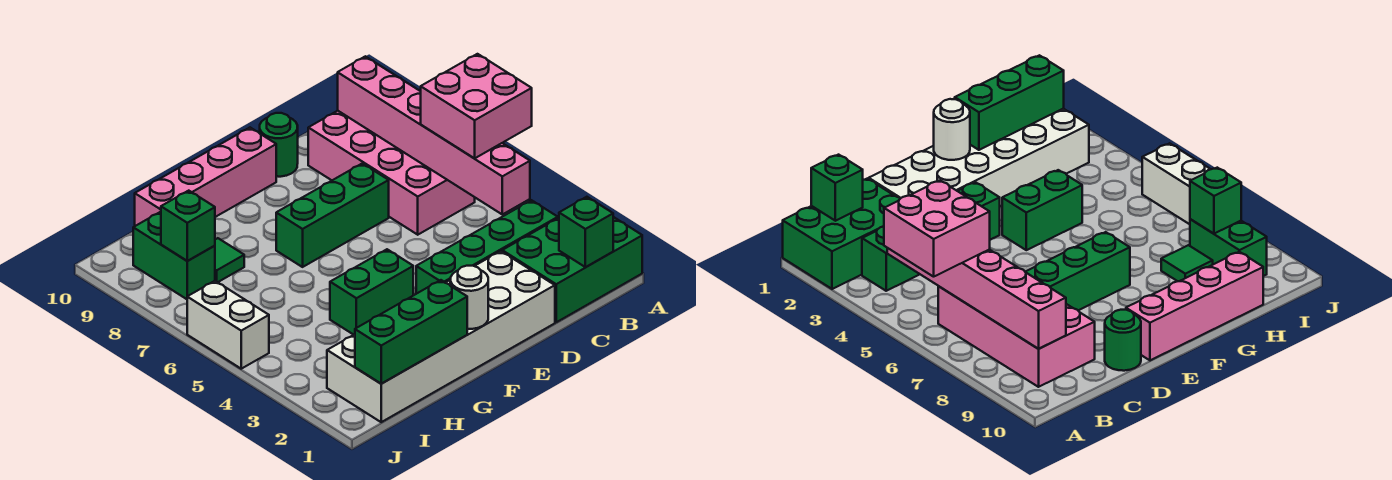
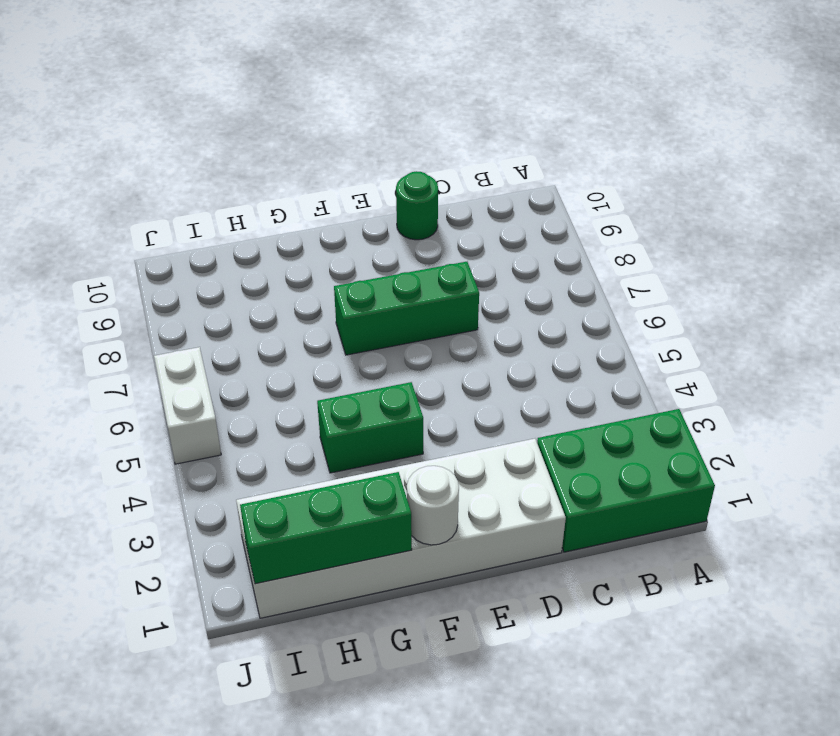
none -> green brick B3:E3 level 1
none -> pink brick B6:C9 level 1
none -> pink brick E10:H10 level 1

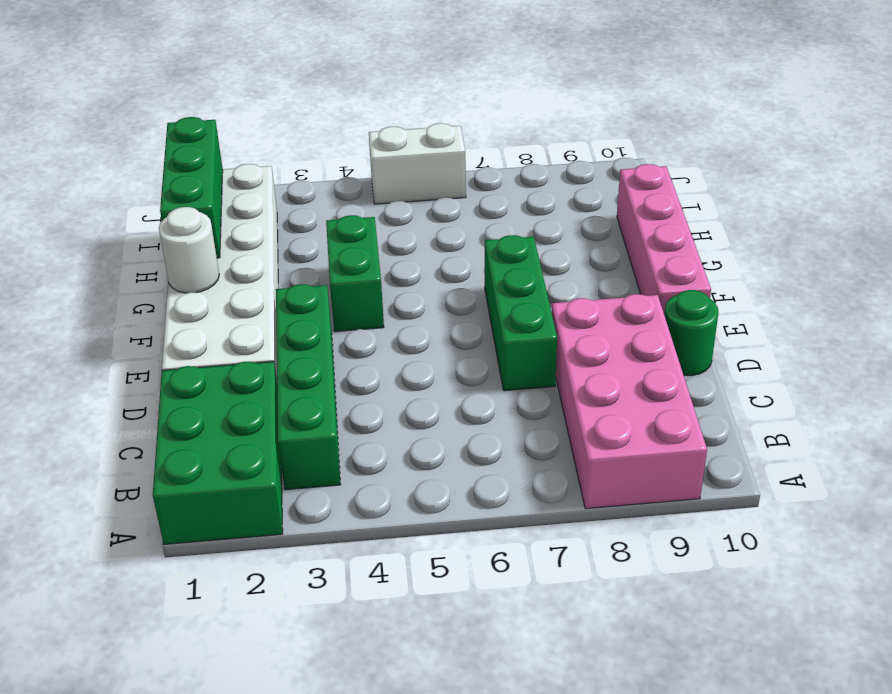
pink brick A8:D9 level 1 -> pink brick B6:C9 level 1
none -> green tile H8 level 1
none -> green brick I8:I9 level 1
none -> green brick B1 level 2

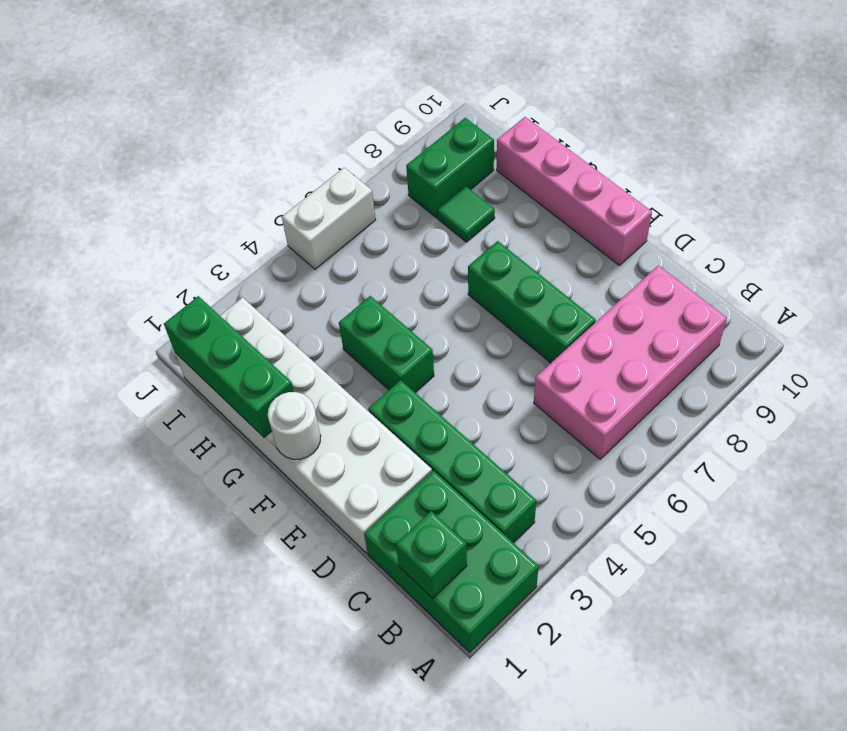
none -> green round brick D10 level 1
none -> pink brick B4:B9 level 2
none -> green brick I8 level 2

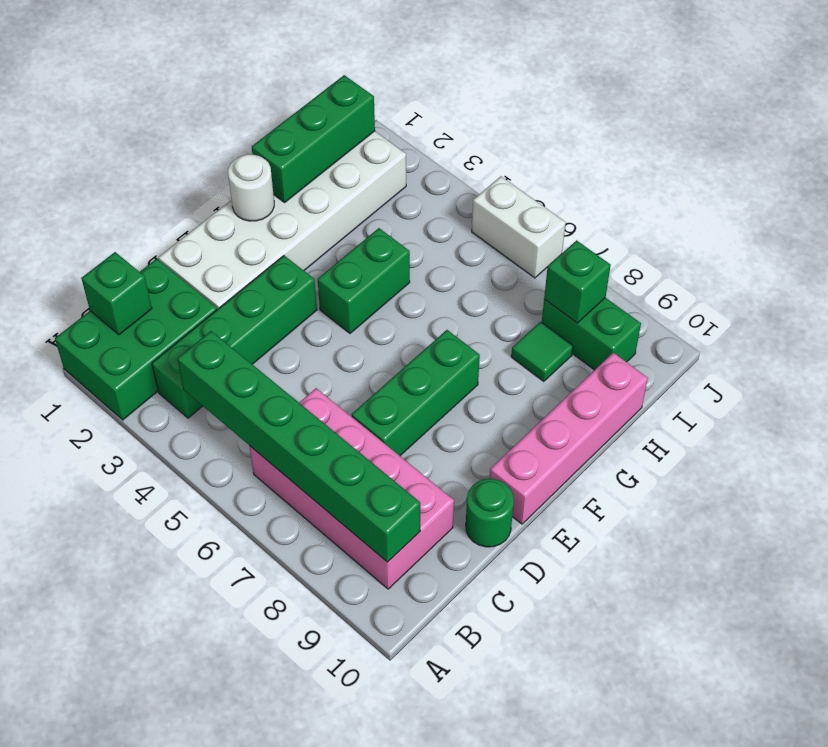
green brick B4:B9 level 2 -> pink brick B4:B9 level 2
none -> pink brick A5:B6 level 3

